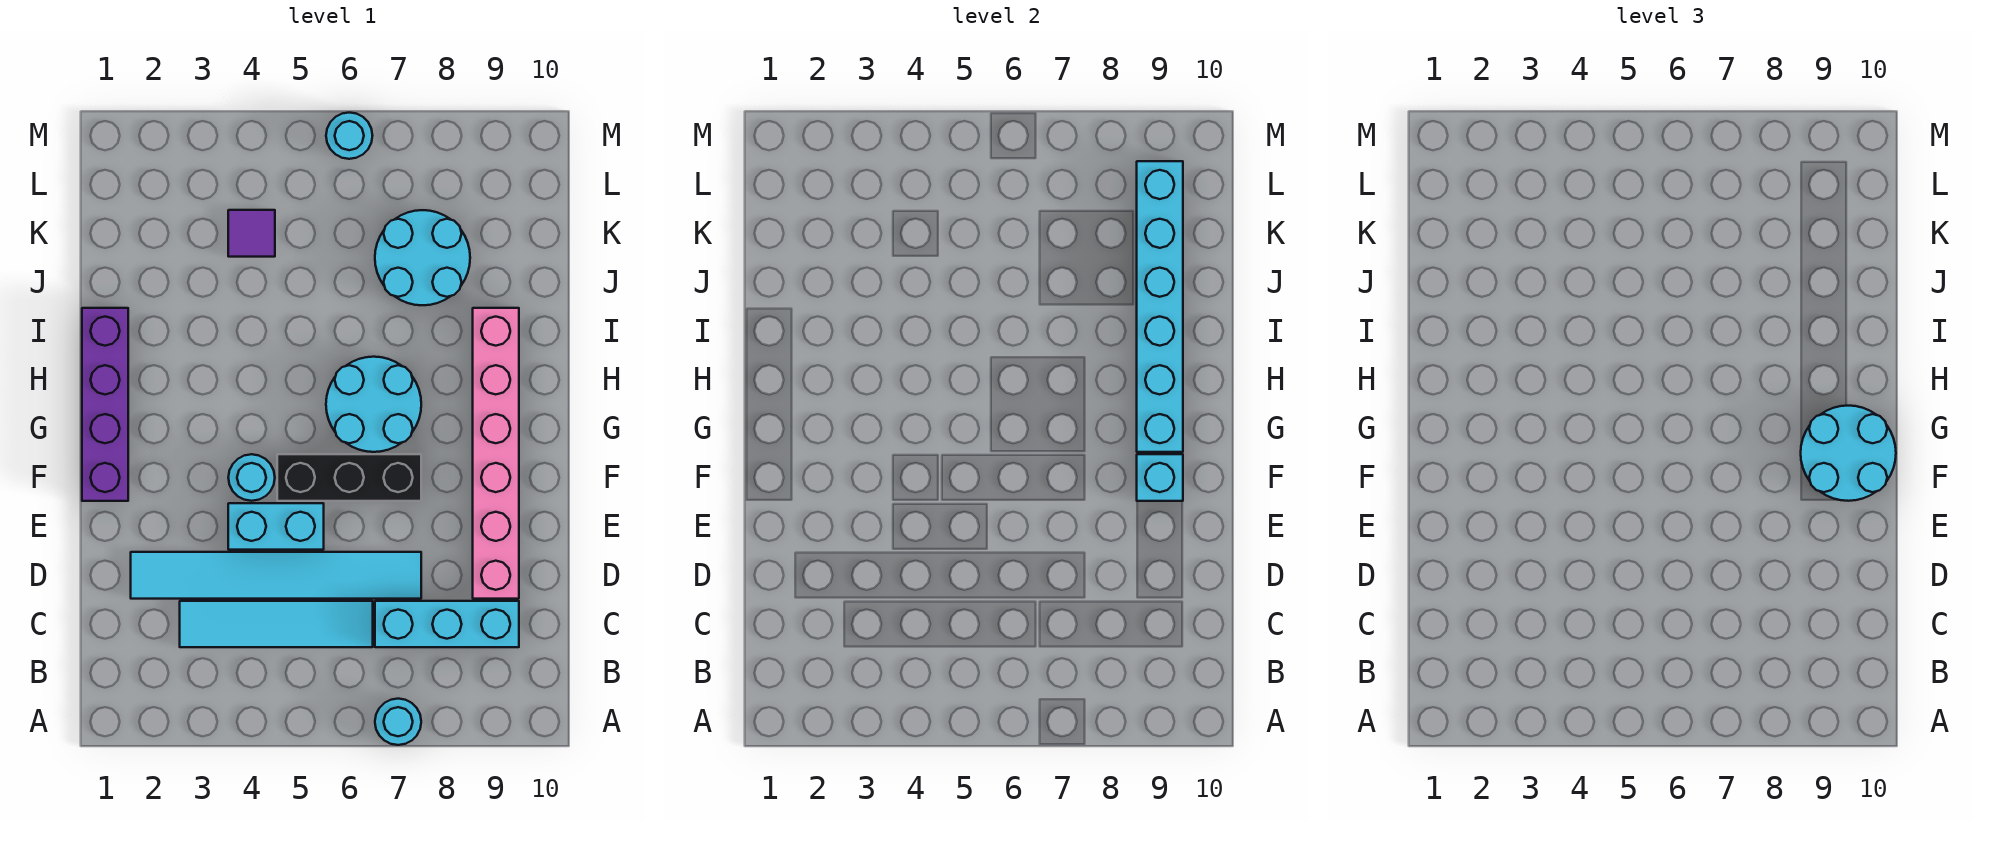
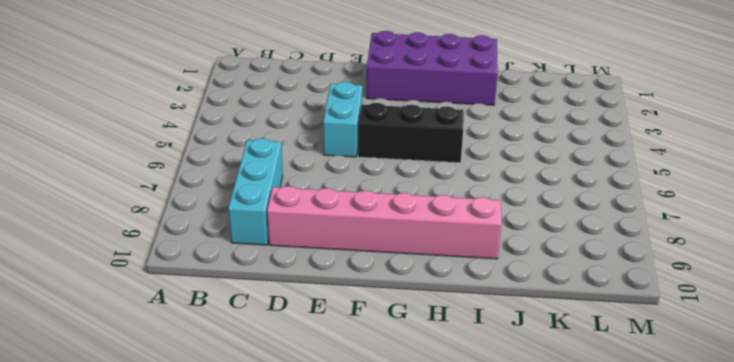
purple brick F1:I2 level 1 -> purple brick F1:I1 level 1
black brick F5:H5 level 1 -> black brick F5:F7 level 1
none -> cyan round brick A7 level 1
none -> cyan tile C3:C6 level 1
none -> cyan tile D2:D7 level 1

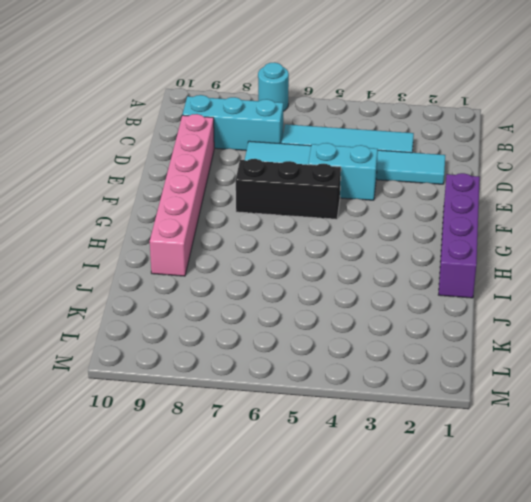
none -> cyan round brick F4 level 1
none -> cyan round brick G6:H7 level 1
none -> cyan round brick J7:K8 level 1

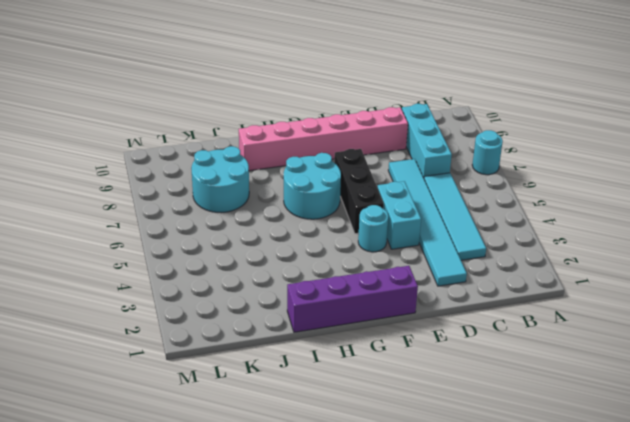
none -> purple tile K4 level 1
none -> cyan round brick M6 level 1
none -> cyan brick F9 level 2

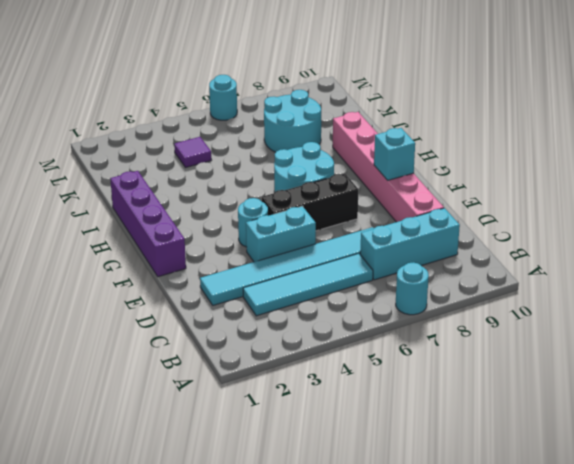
none -> cyan brick G9:L9 level 2
none -> cyan round brick F9:G10 level 3

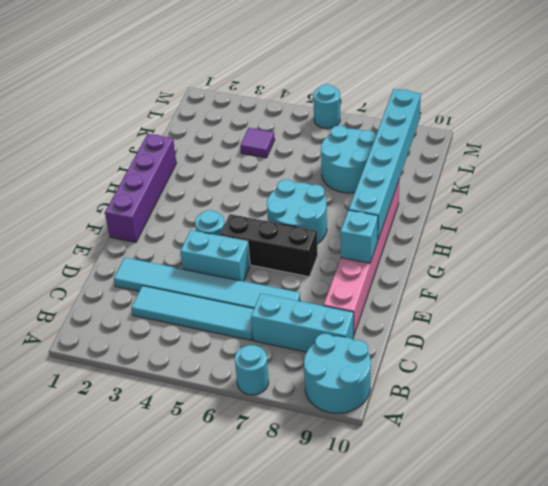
cyan round brick A9:B10 level 1 -> cyan round brick F9:G10 level 3

